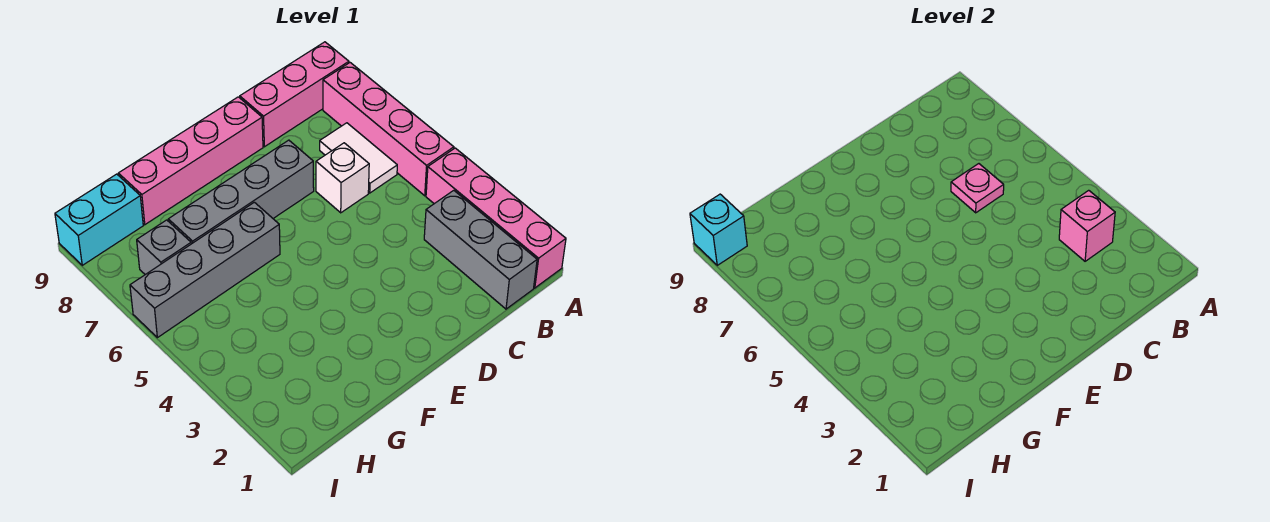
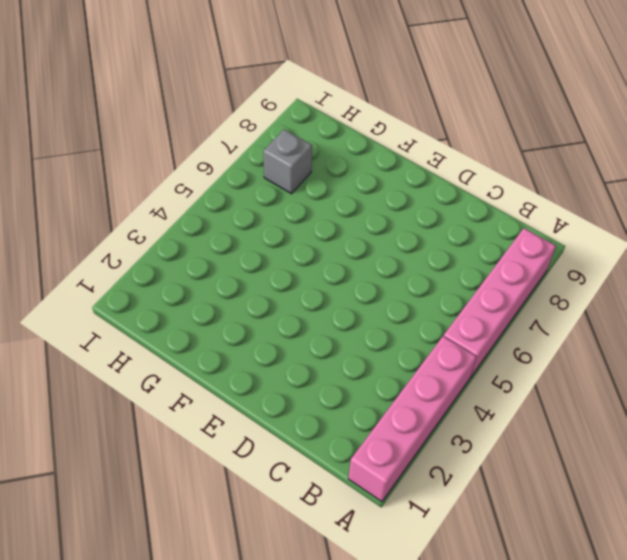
none -> pink brick A9:C9 level 1
none -> grey brick B1:B3 level 1
none -> white tile B6:B7 level 1

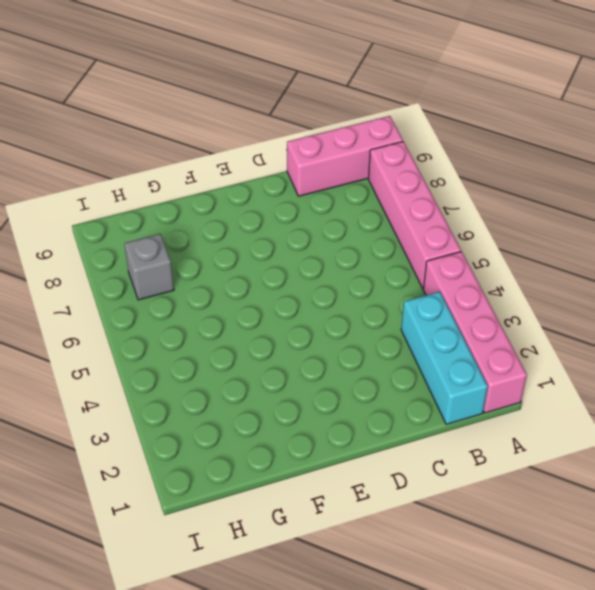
cyan brick B1:B3 level 1 -> grey brick B1:B3 level 1
none -> white tile B6:B7 level 1
none -> white brick C6 level 1
none -> grey brick D7:G7 level 1

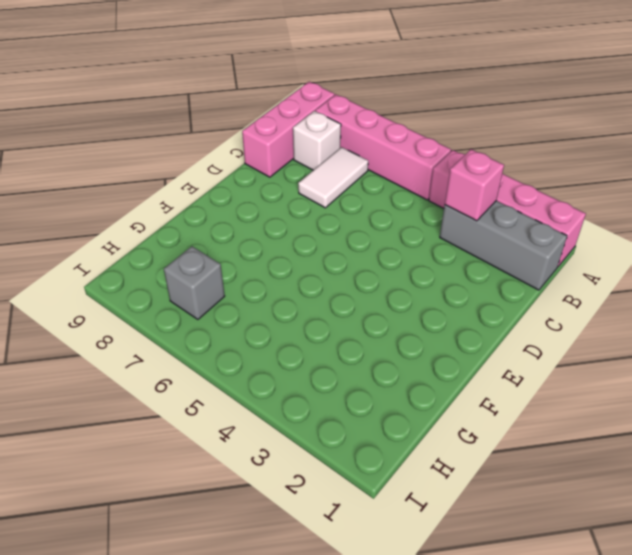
white tile B7:C7 level 1 -> white tile B6:B7 level 1
white brick B8 level 1 -> white brick C6 level 1
none -> grey brick D7:G7 level 1
none -> pink brick D9:G9 level 1
none -> grey brick F6:I6 level 1

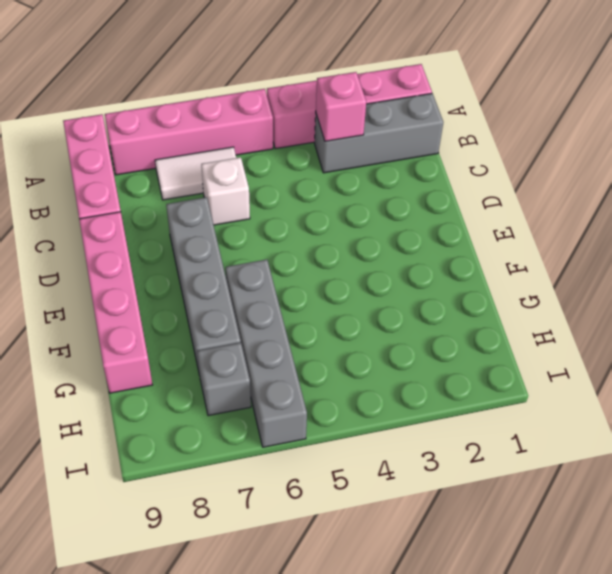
none -> cyan brick H9:I9 level 1
none -> pink plate C6 level 2
none -> cyan brick I9 level 2

